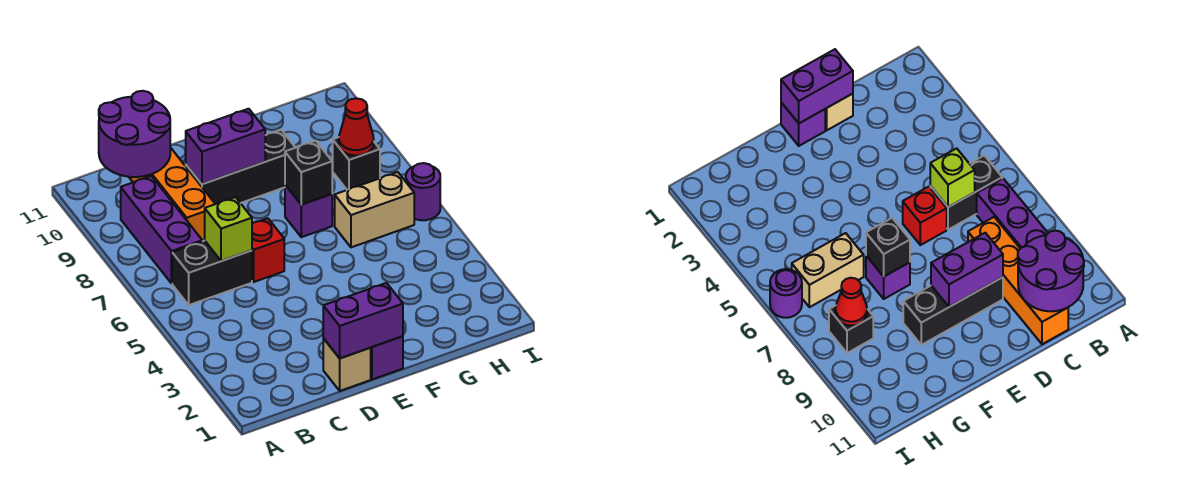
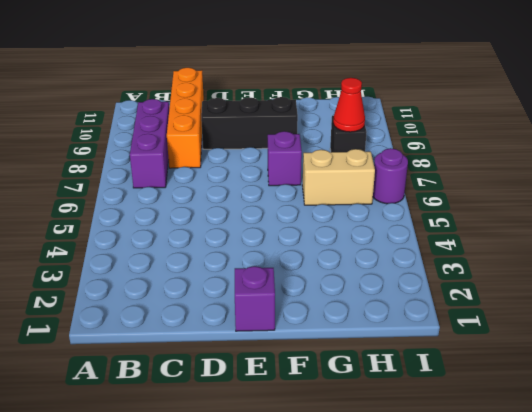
none -> black brick B6:C6 level 1
none -> tan brick D1 level 1
none -> red brick D6 level 1

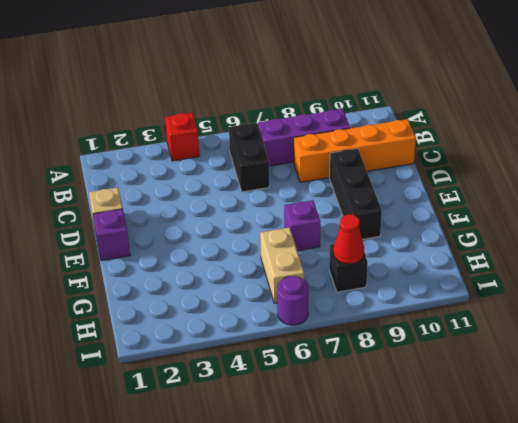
red brick A4 level 1 -> red brick D6 level 1
none -> purple round brick B10:C11 level 2
none -> lime brick C6 level 2
none -> purple brick D1:E1 level 2

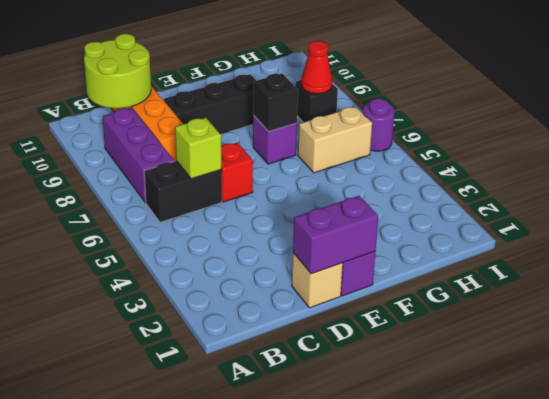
lime round brick B10:C11 level 2 -> purple round brick B10:C11 level 2
none -> purple brick D9:E9 level 2

